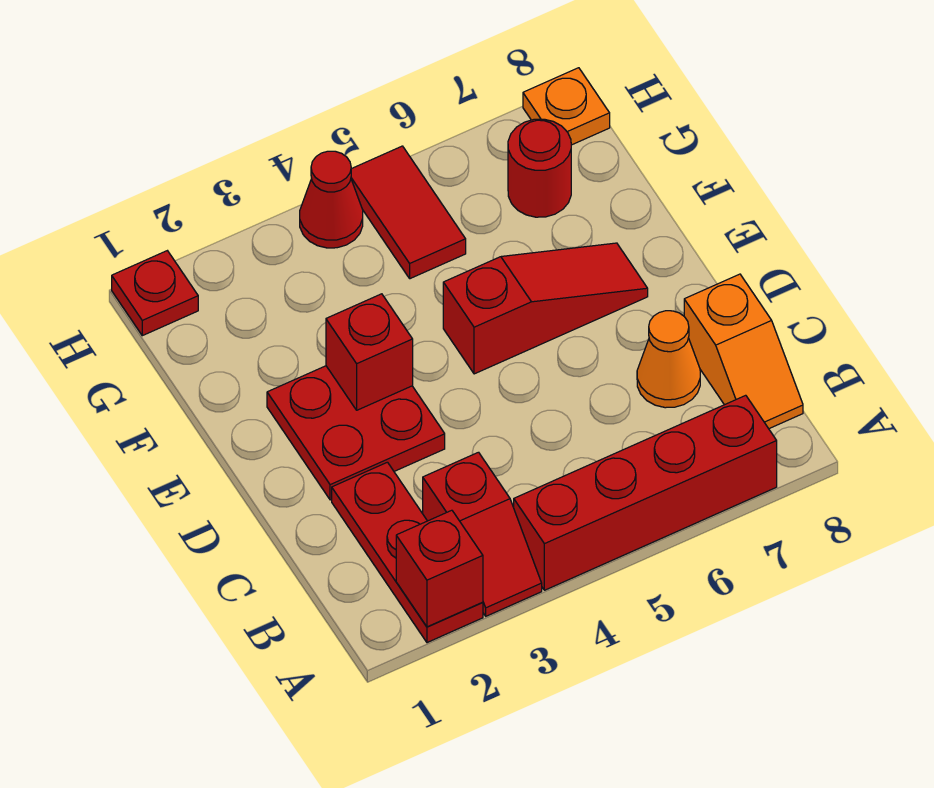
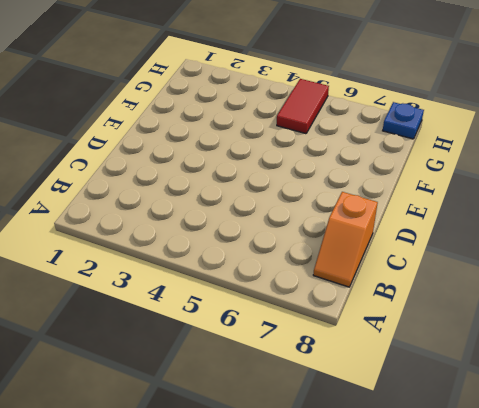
blue plate H8 level 1 -> orange plate H8 level 1
none -> red plate A2:C2 level 1
none -> red slope A3:B3 level 1 top B
none -> red brick A4:A7 level 1

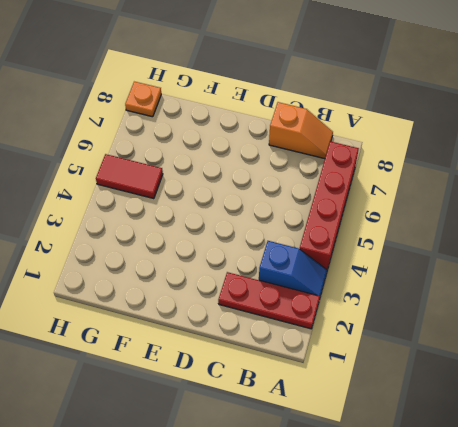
blue slope A3:B3 level 1 top B -> red slope A3:B3 level 1 top B
none -> orange cone C7 level 1
none -> red plate D2:E3 level 1
none -> red slope E5:E7 level 1 top 5

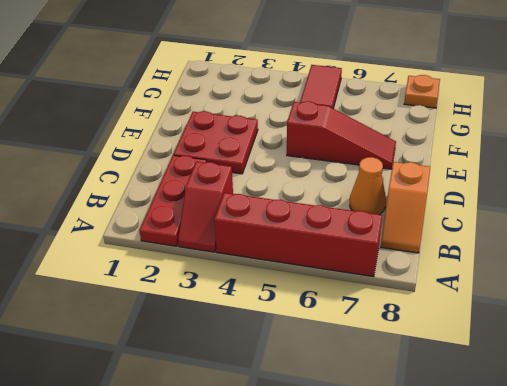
none -> red round brick G7 level 1
none -> red plate H1 level 1
none -> red cone H4 level 1

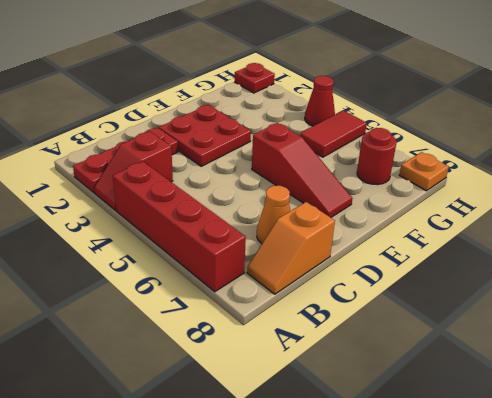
none -> red brick A2 level 2
none -> red brick E3 level 2

